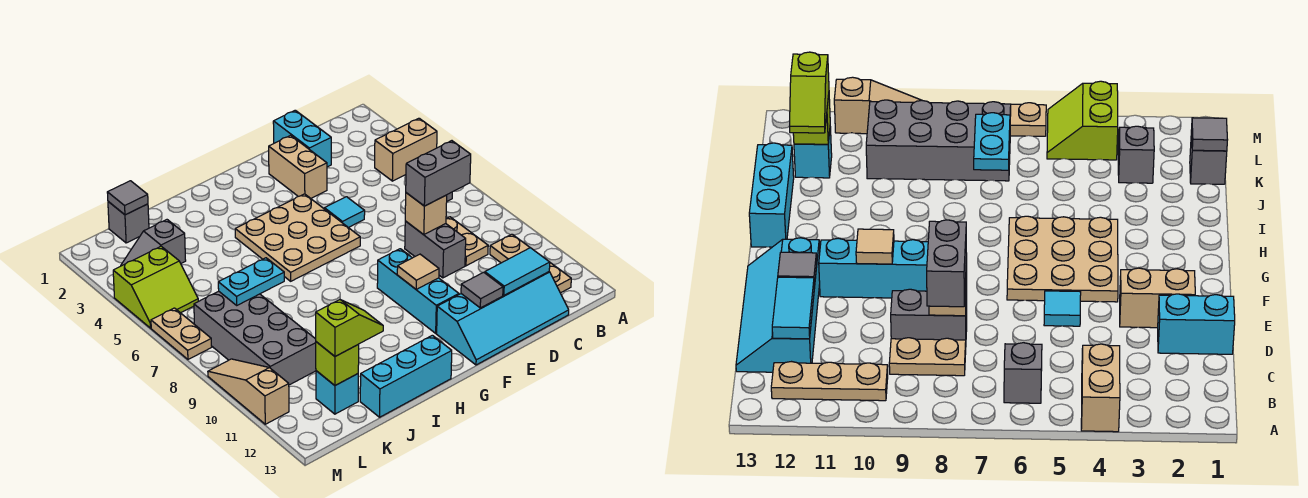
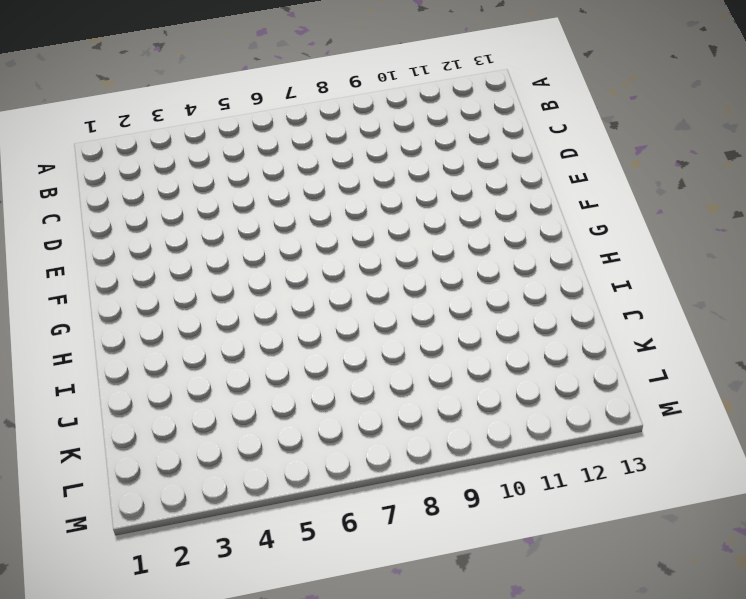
none -> tan brick A4:B4 level 1
none -> grey brick B6 level 1
none -> tan plate B10:B12 level 1

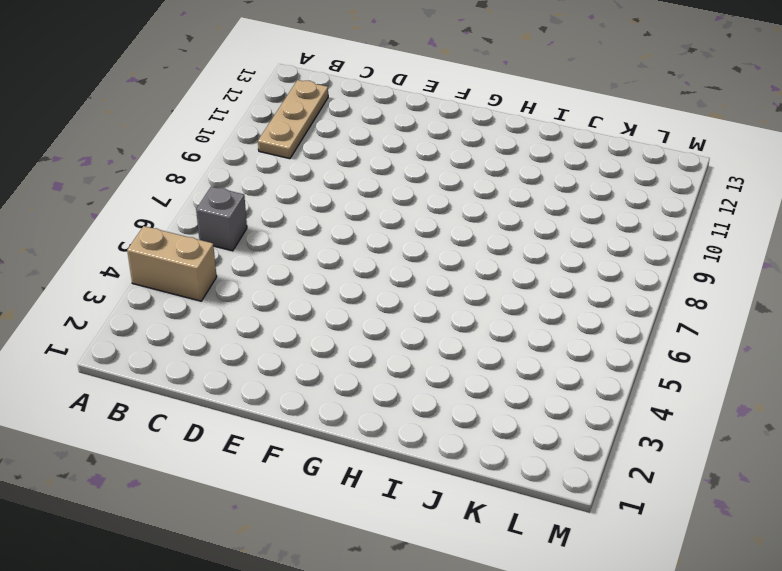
none -> tan plate C8:C9 level 1
none -> cyan slope C12:F13 level 1 top 12
none -> cyan brick D1:D2 level 1

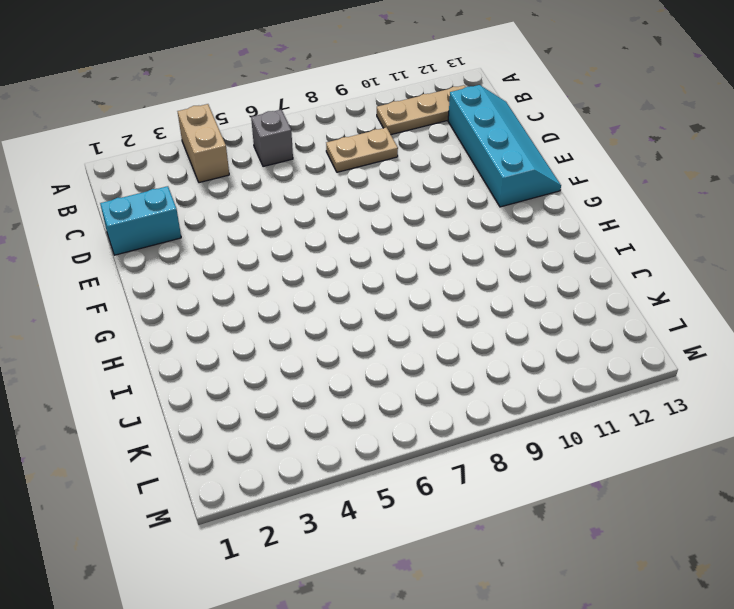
none -> grey brick D8:D9 level 1
none -> tan brick E2:E3 level 1
none -> cyan tile E5 level 1

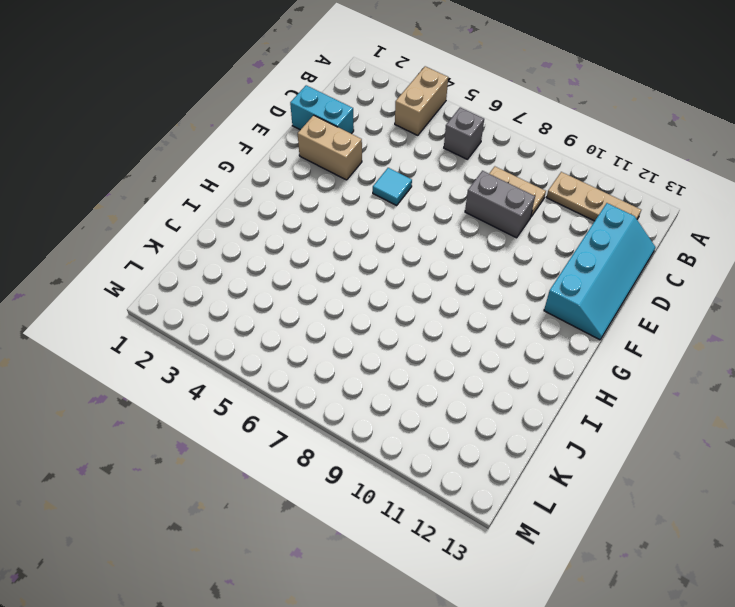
none -> tan plate F4:H6 level 1
none -> cyan brick F9:F11 level 1
none -> cyan brick H13:J13 level 1

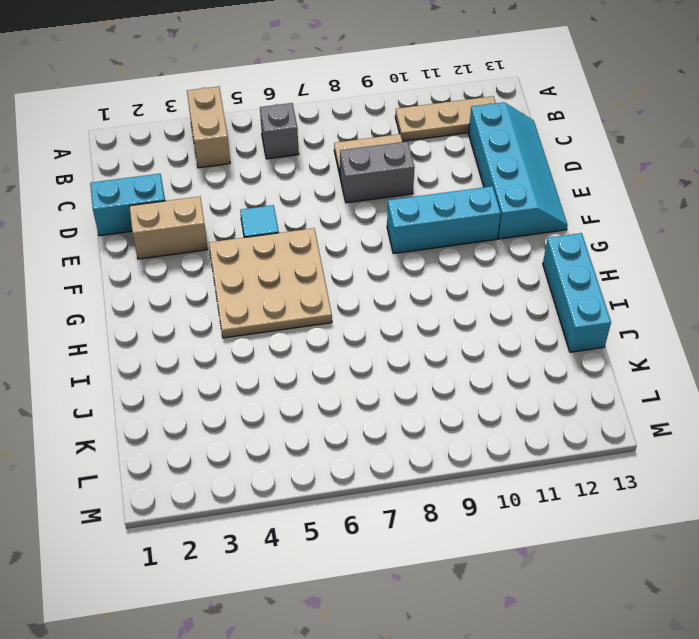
none -> grey brick K1 level 1
none -> grey slope K3:L3 level 1 top K
none -> grey brick K7:L10 level 1

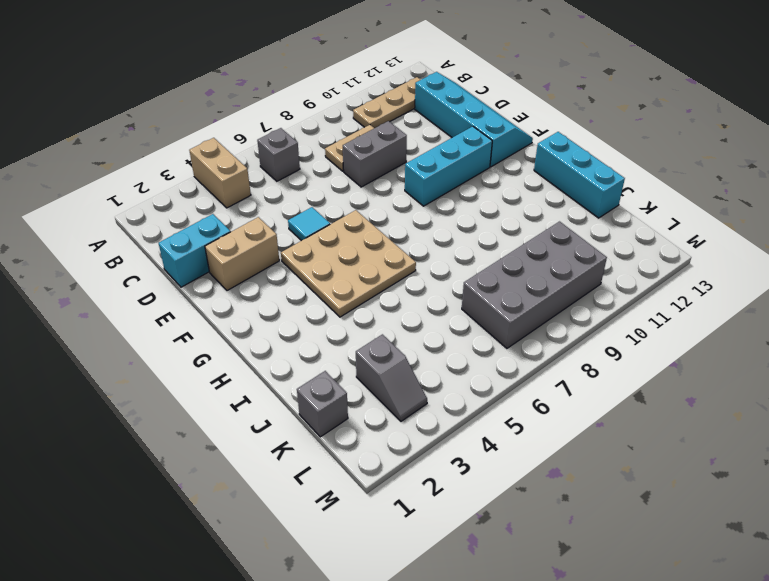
none -> cyan brick K12 level 1
none -> lime slope L4:M5 level 1 top 4
none -> tan plate M6:M7 level 1

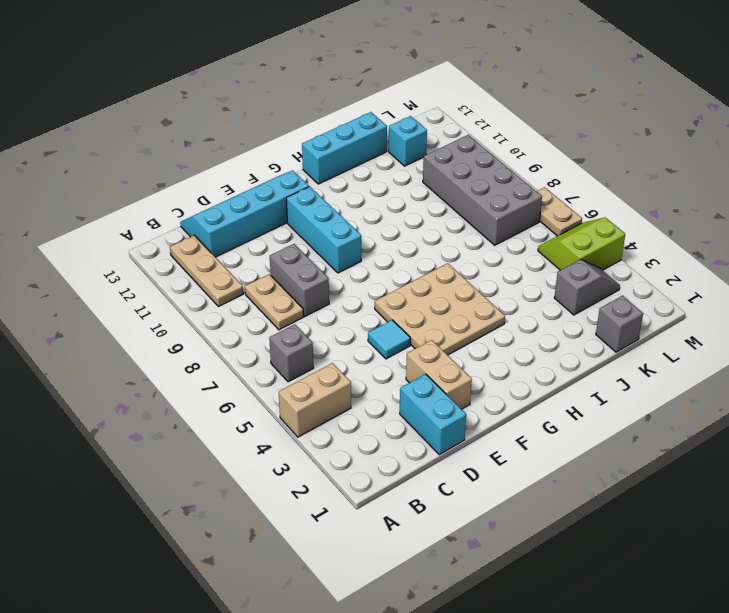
none -> tan slope M9:M11 level 1 top 11
none -> cyan tile C12:D12 level 2
none -> tan brick D8 level 2

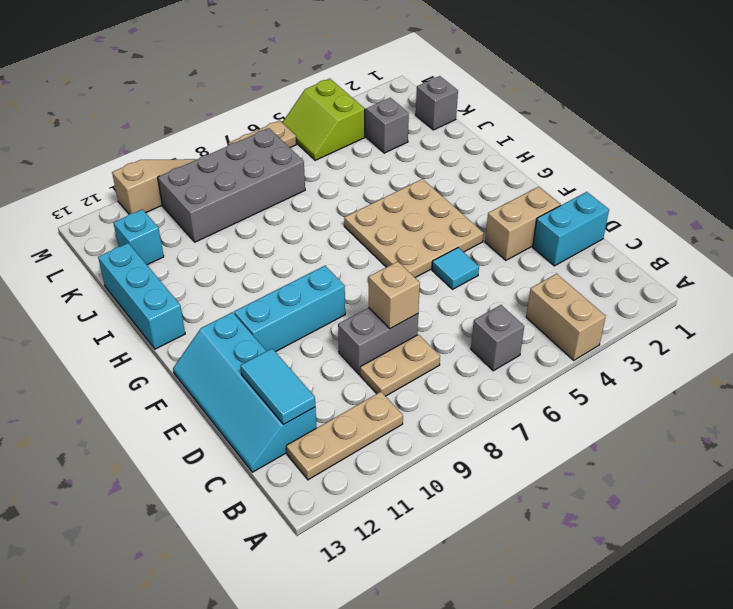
none -> grey tile E12 level 2
none -> tan tile F10 level 2
none -> cyan plate J7:K7 level 2

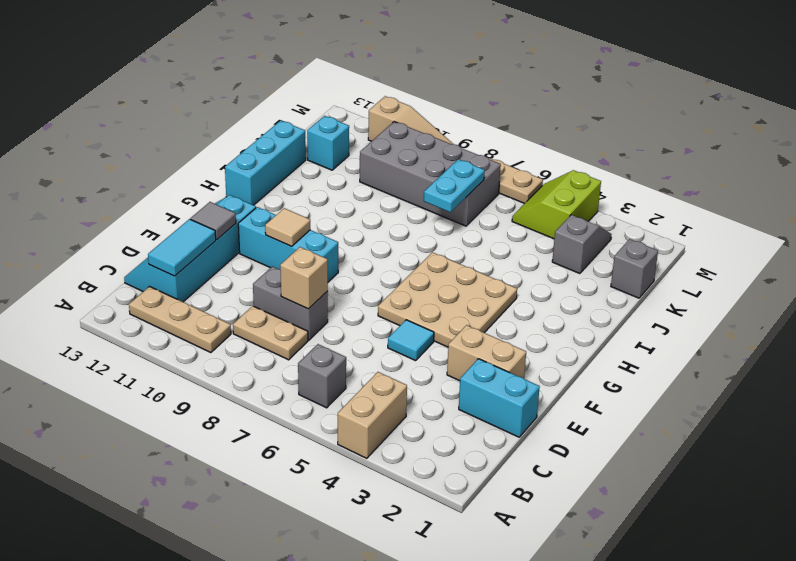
none -> grey tile K1 level 2
none -> lime brick K12 level 2
none -> grey brick C8:D8 level 3

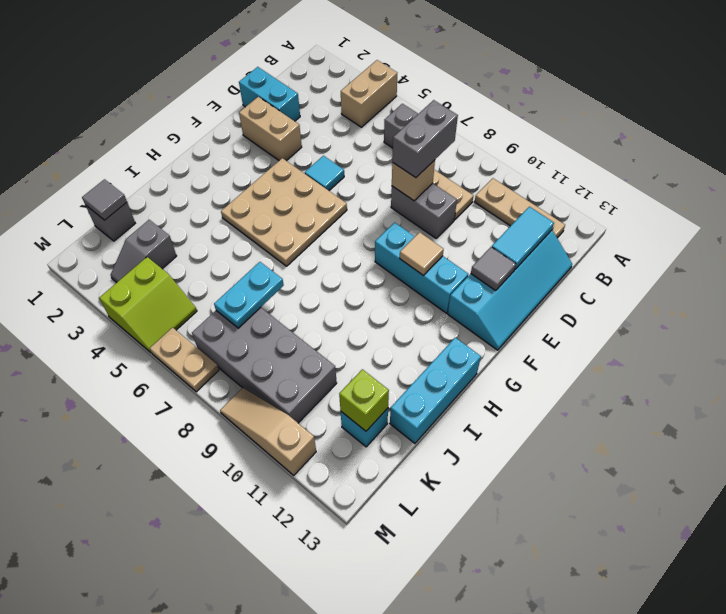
none -> lime slope J12:K12 level 3 top K

